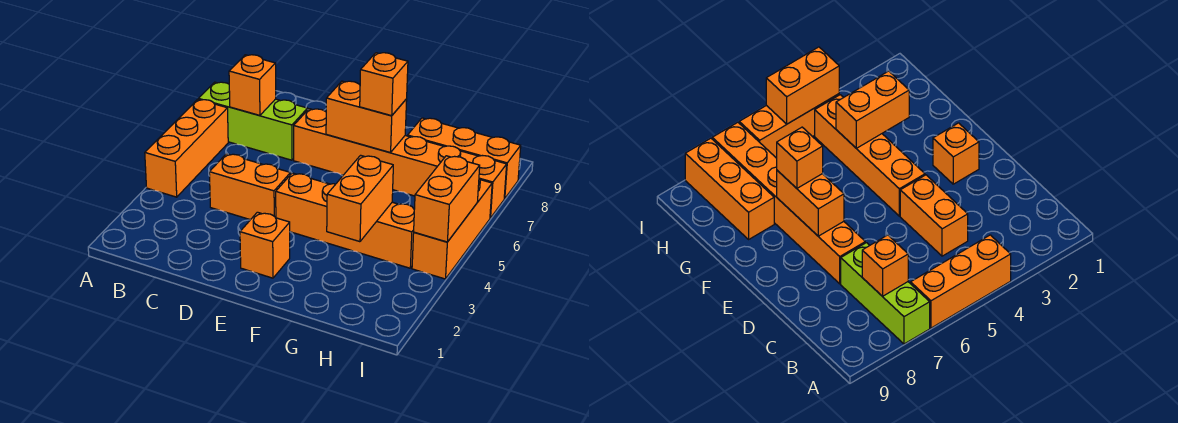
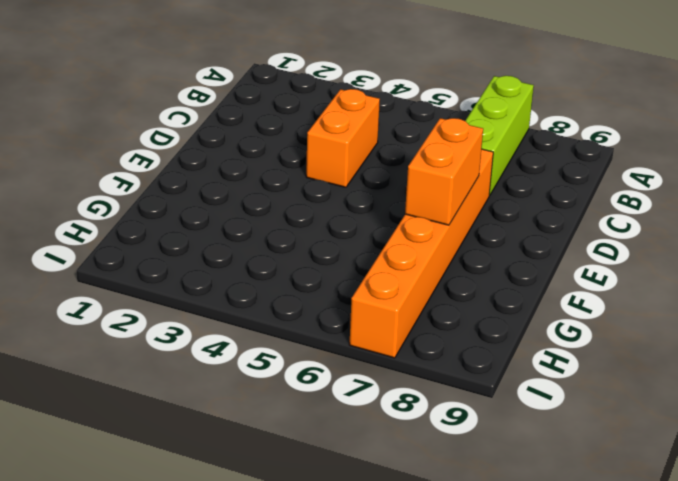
none -> orange brick A4:A6 level 1
none -> orange brick E2 level 1
none -> orange brick E4:H4 level 1

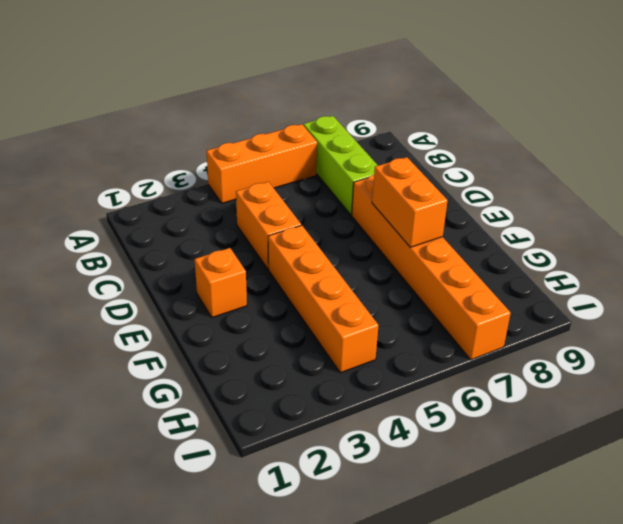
none -> orange brick G8:I8 level 1
none -> orange brick I4:I6 level 1
none -> orange brick B7 level 2

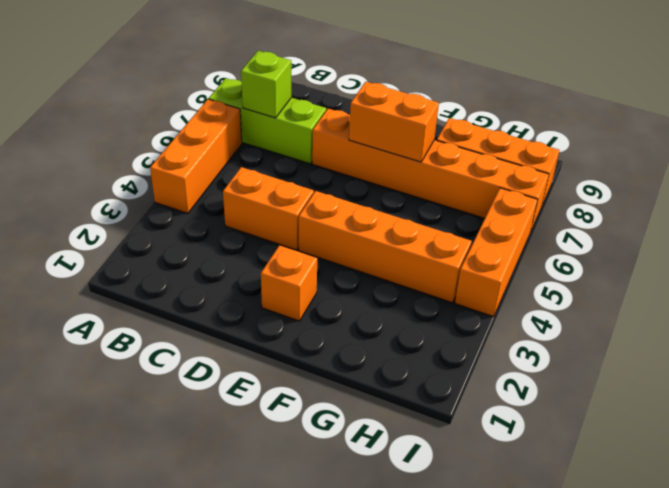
lime brick B7 level 2 -> orange brick B7 level 2
none -> orange brick G3:G4 level 2
none -> orange brick I4:I5 level 2
none -> orange brick F7 level 3

